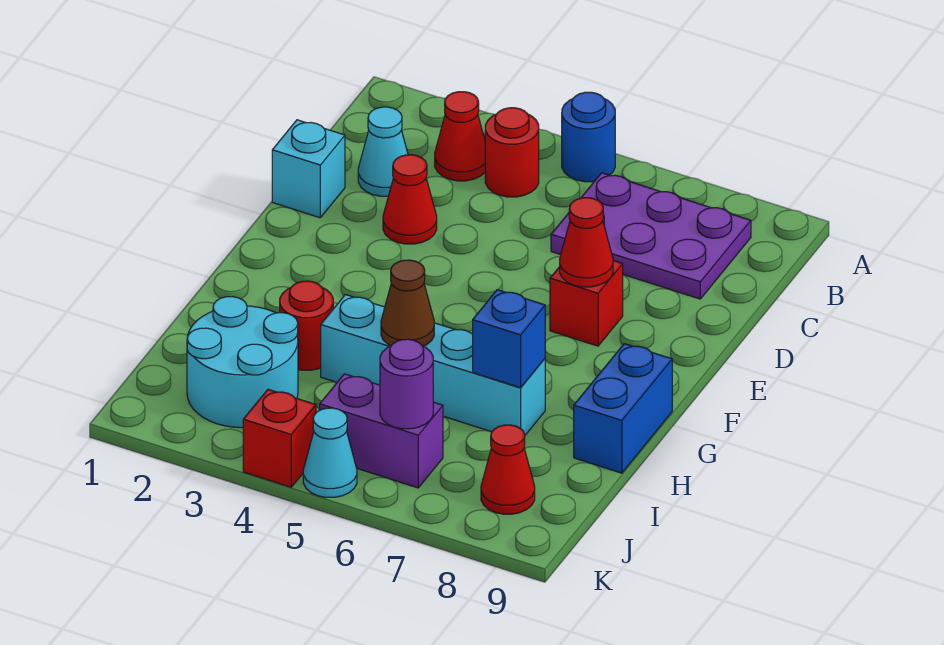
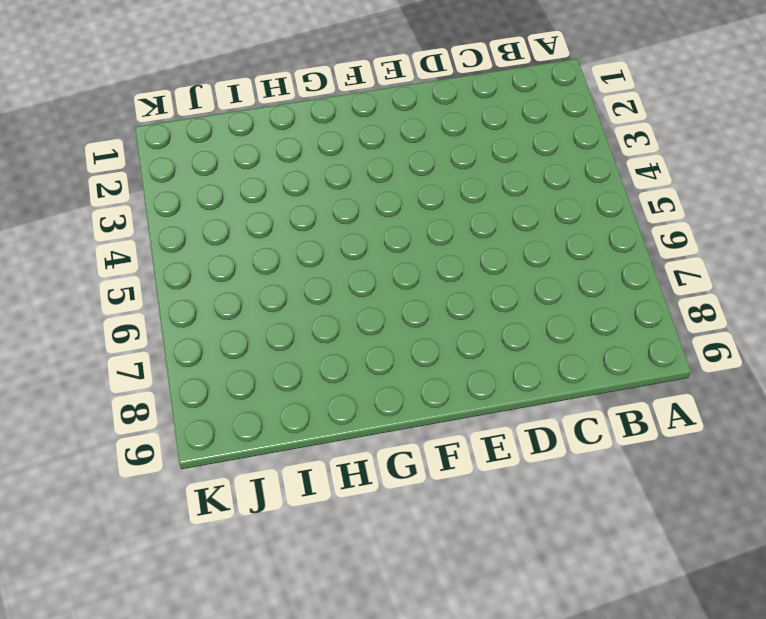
none -> blue round brick A5 level 1
none -> red cone B3 level 1
none -> red round brick B4 level 1

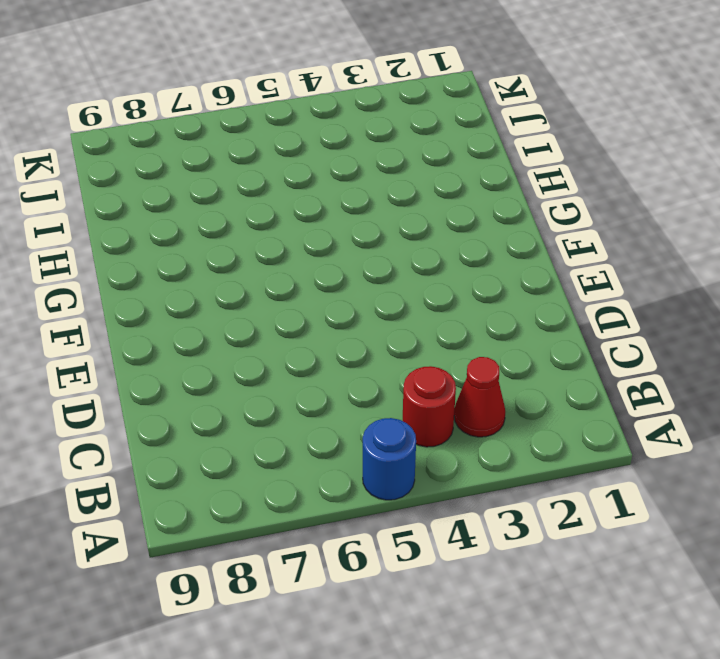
none -> purple plate B6:C8 level 1
none -> cyan cone C2 level 1
none -> cyan brick D1 level 1

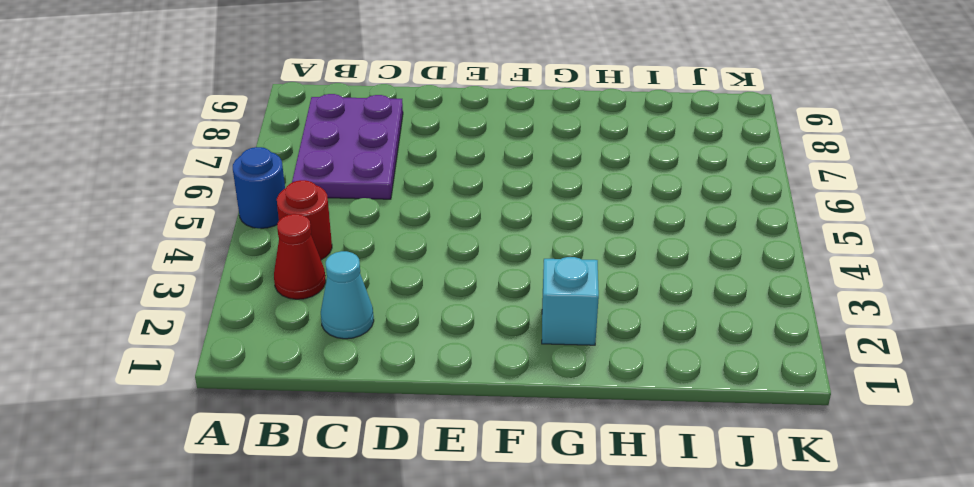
cyan brick G2 level 1 -> cyan brick D1 level 1
none -> red cone D3 level 1
none -> red brick E7 level 1
none -> blue brick G9:H9 level 1

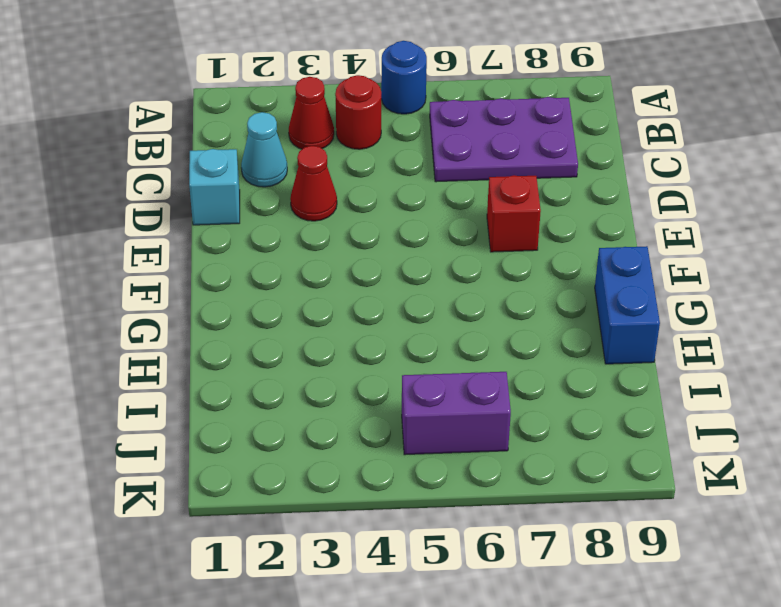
none -> red round brick H3 level 1
none -> cyan brick H4:H7 level 1
none -> cyan round brick I2:J3 level 1

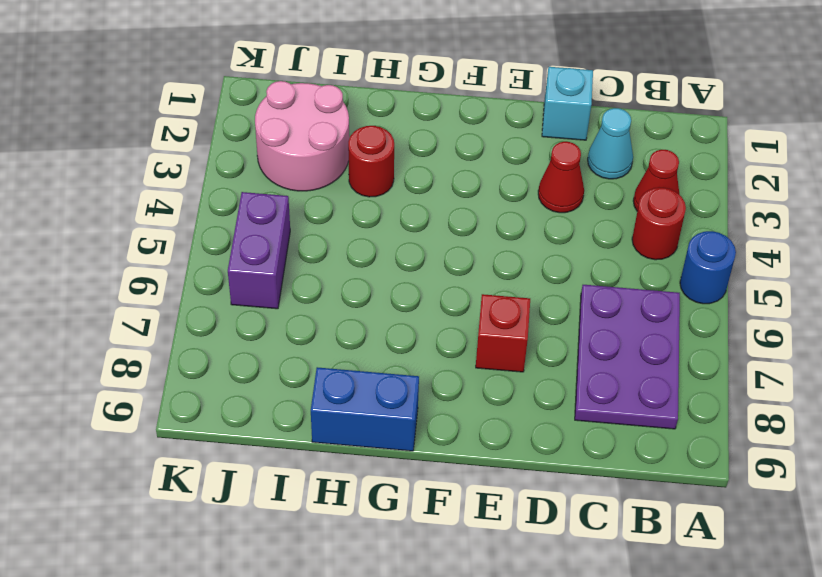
pink round brick I2:J3 level 1 -> cyan round brick I2:J3 level 1
none -> cyan brick H4:H7 level 1
none -> red cone J8 level 1
none -> red brick K4 level 1

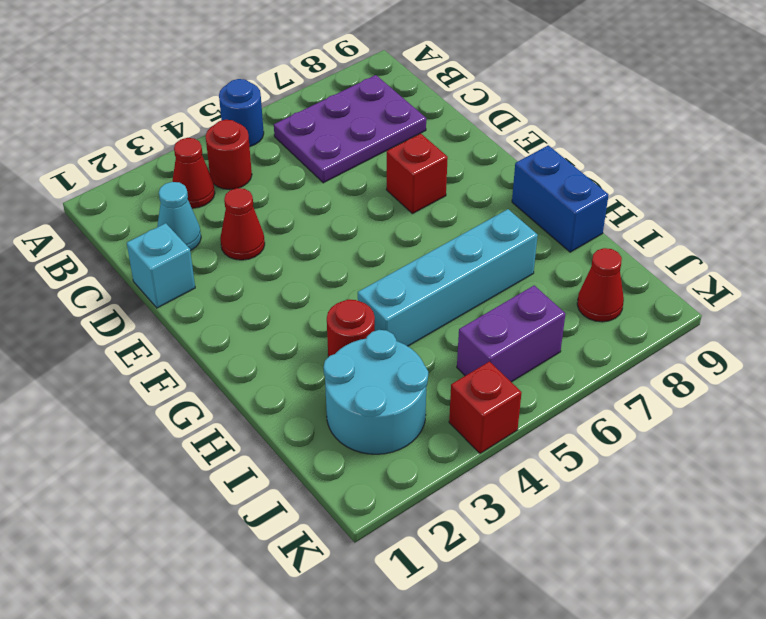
none -> cyan cone K5 level 1
none -> red cone E7 level 2
none -> brown cone H5 level 2

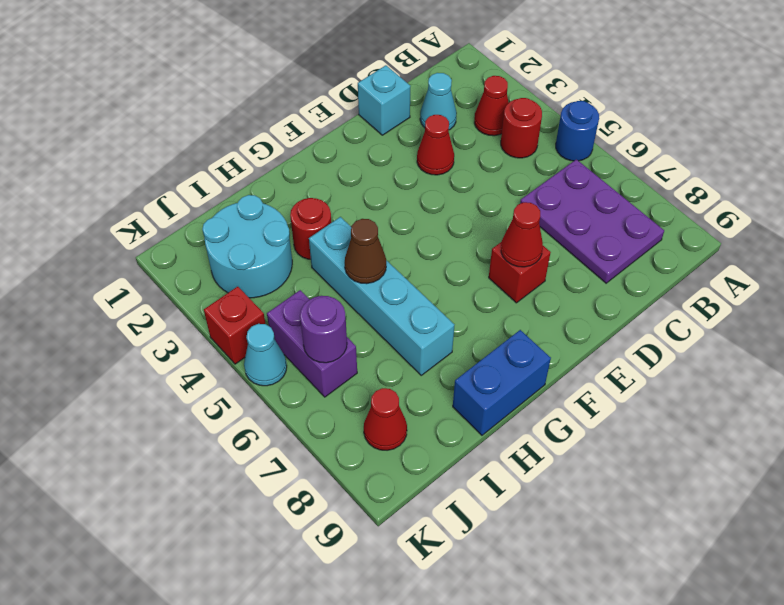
none -> blue brick H7 level 2

